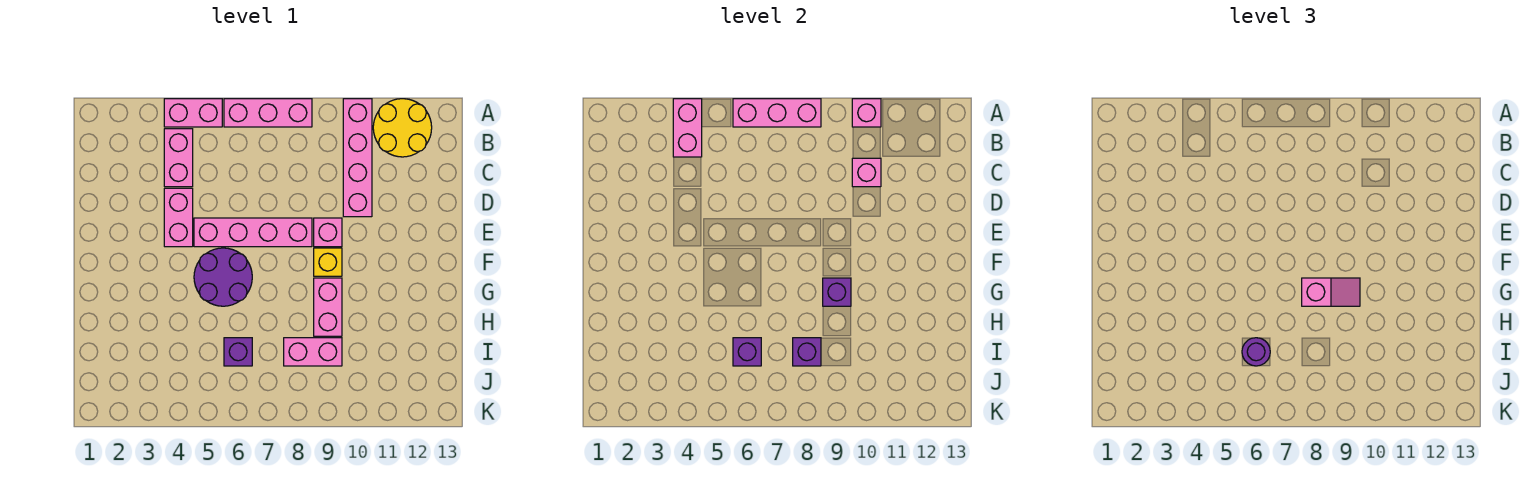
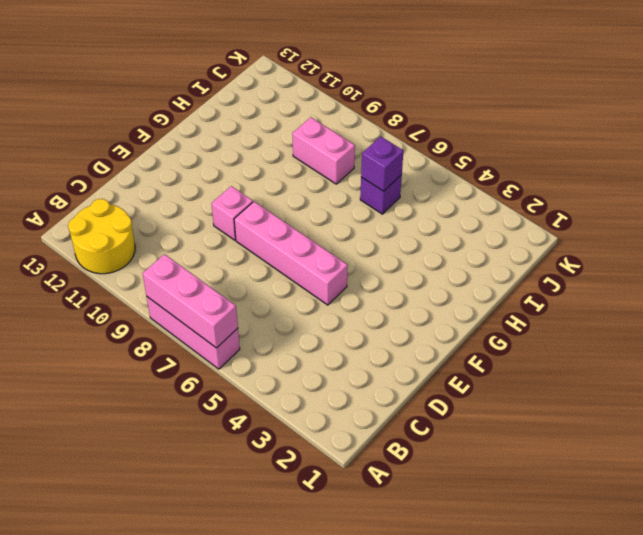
none -> pink brick A4:A5 level 1
none -> pink brick A10:D10 level 1
none -> pink brick B4:C4 level 1

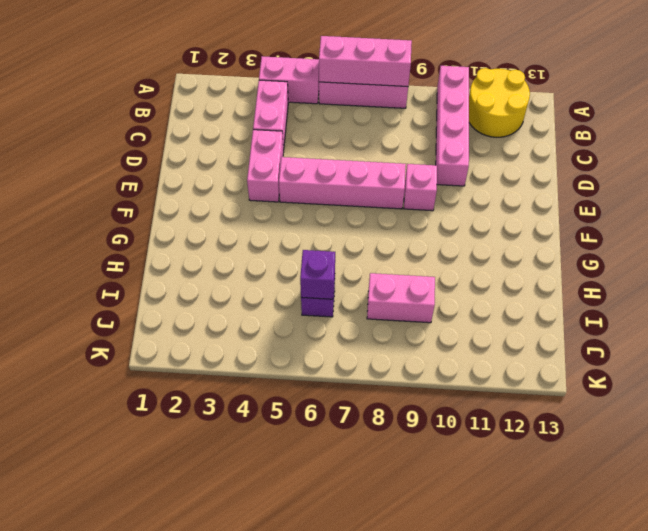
none -> purple round brick F5:G6 level 1
none -> yellow brick F9 level 1
none -> pink brick G9:H9 level 1

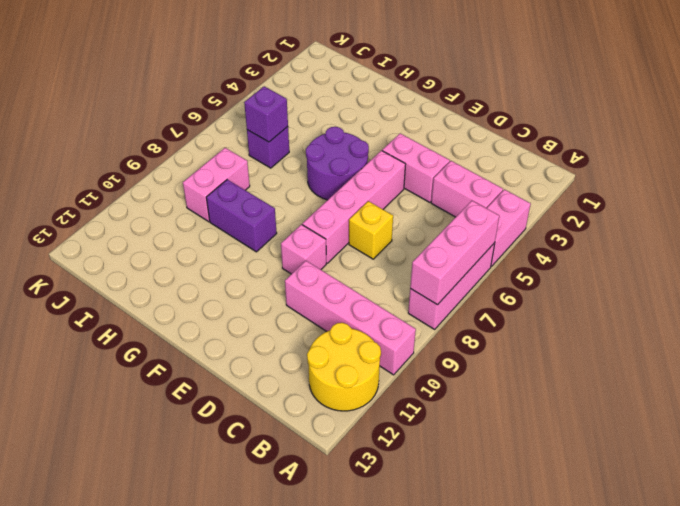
yellow brick D7 level 1 -> yellow brick F9 level 1
purple brick G9:H9 level 1 -> pink brick G9:H9 level 1
none -> pink brick A4:B4 level 2
none -> pink brick A10 level 2
none -> pink brick C10 level 2

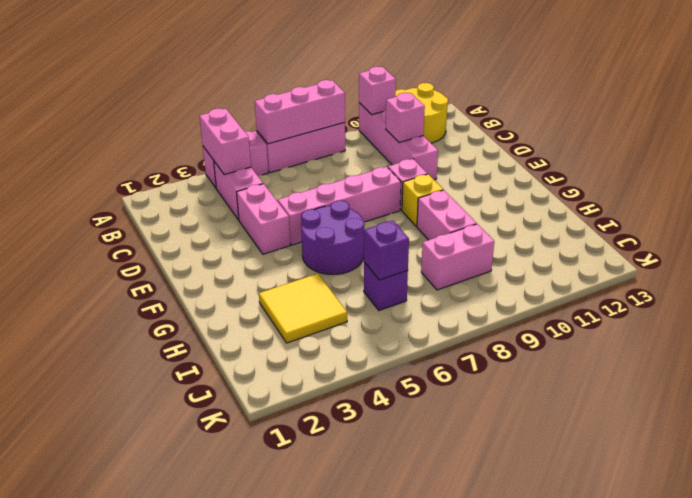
yellow tile H3:I4 level 1 -> none
none -> purple brick G9 level 2
none -> purple brick I8 level 2
none -> pink slope G8:G9 level 3 top 8

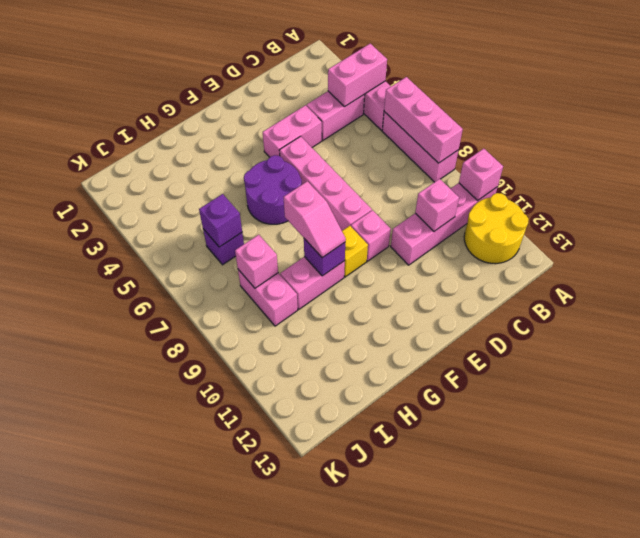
pink brick I8 level 2 -> purple brick I8 level 2
none -> purple round brick I6 level 3

